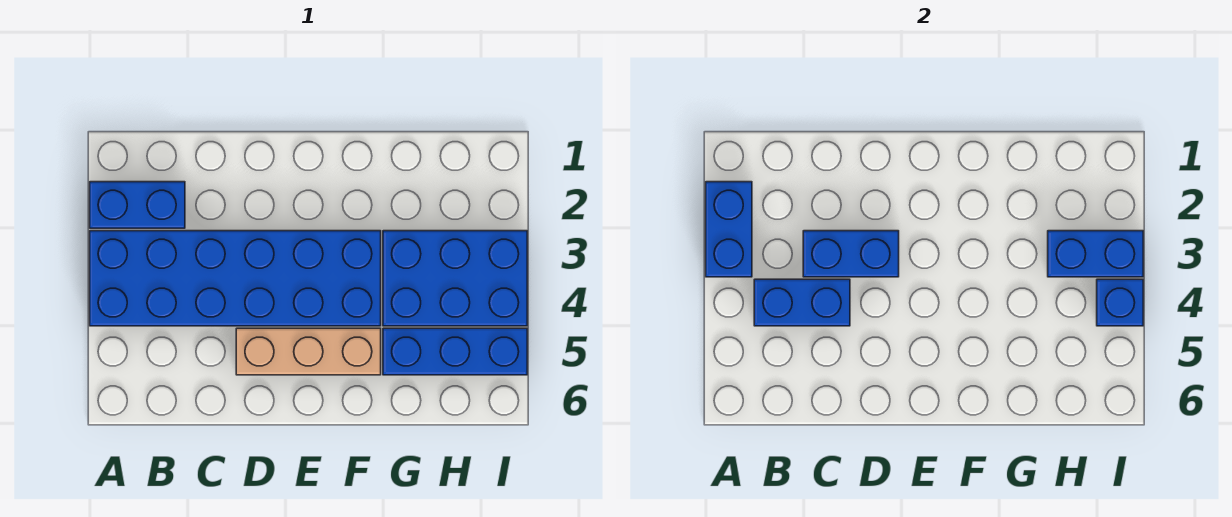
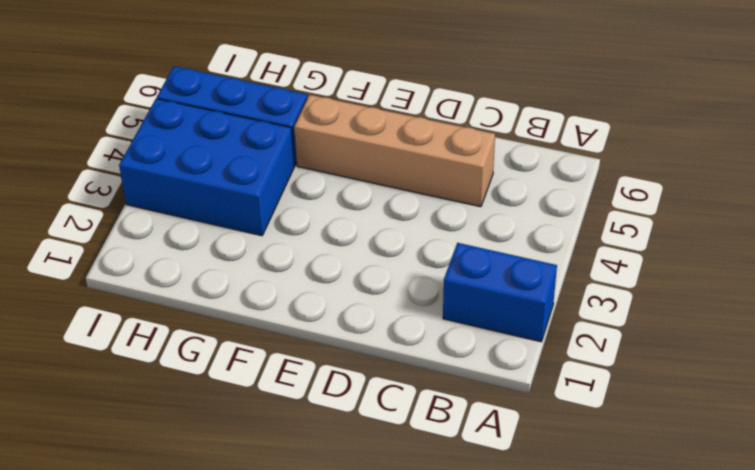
tan brick C5:F5 level 1 -> tan brick D5:F5 level 1
none -> blue brick A3:F4 level 1
none -> blue brick A2:A3 level 2

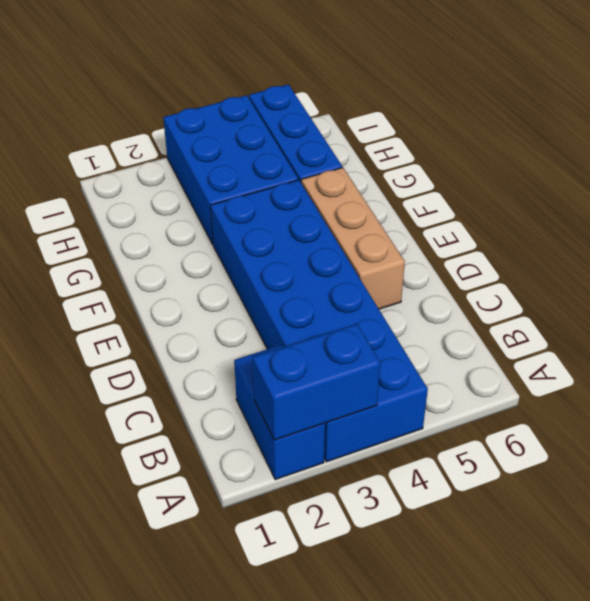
none -> blue brick B4:C4 level 2
none -> blue brick C3:D3 level 2

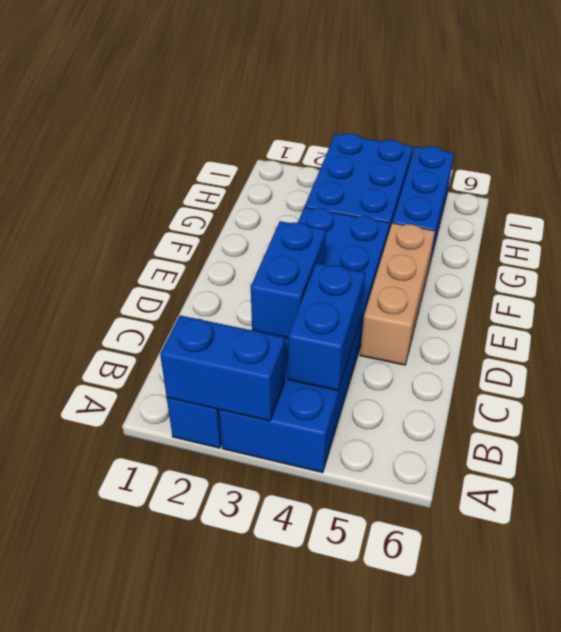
none -> blue brick H3:I3 level 2
none -> blue brick I4 level 2

